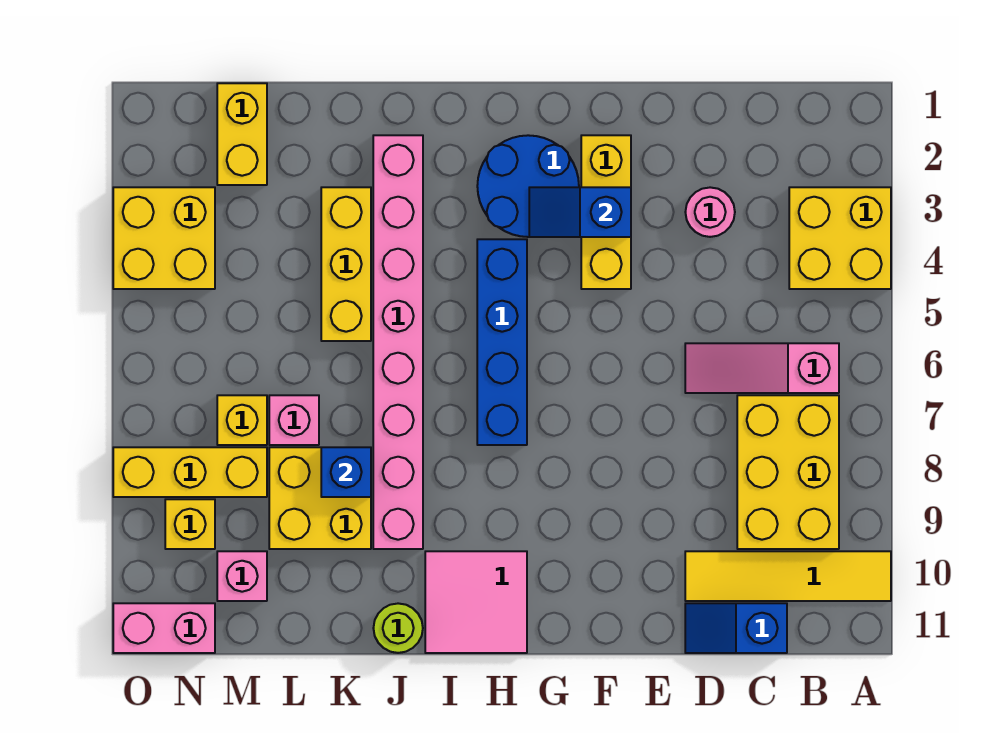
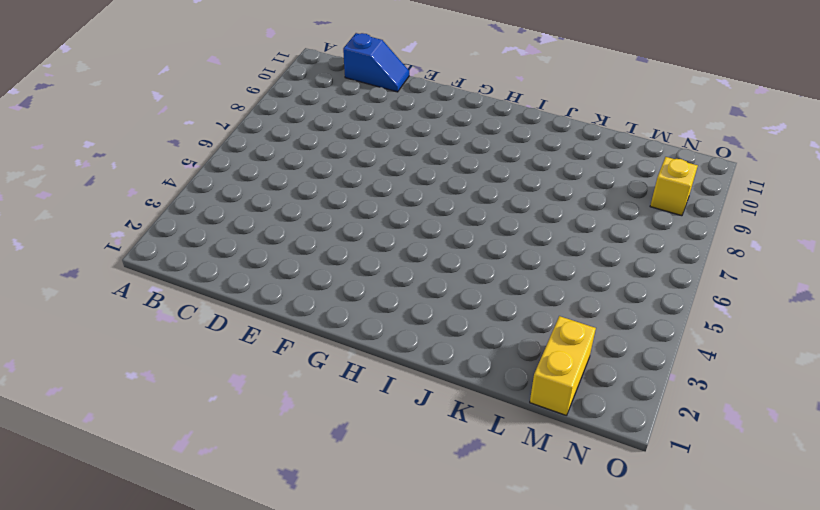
none -> yellow brick A3:B4 level 1
none -> yellow tile A10:D10 level 1
none -> pink slope B6:D6 level 1 top B

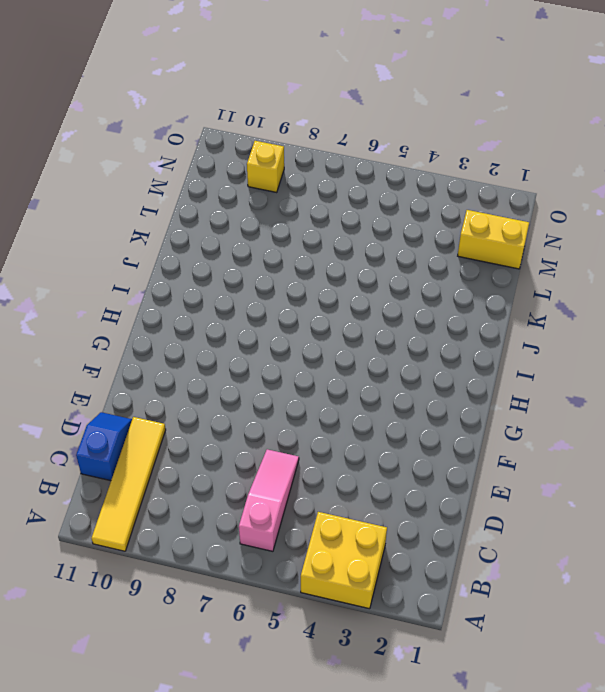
none -> yellow brick B7:C9 level 1
none -> pink round brick D3 level 1
none -> yellow brick F2:F4 level 1

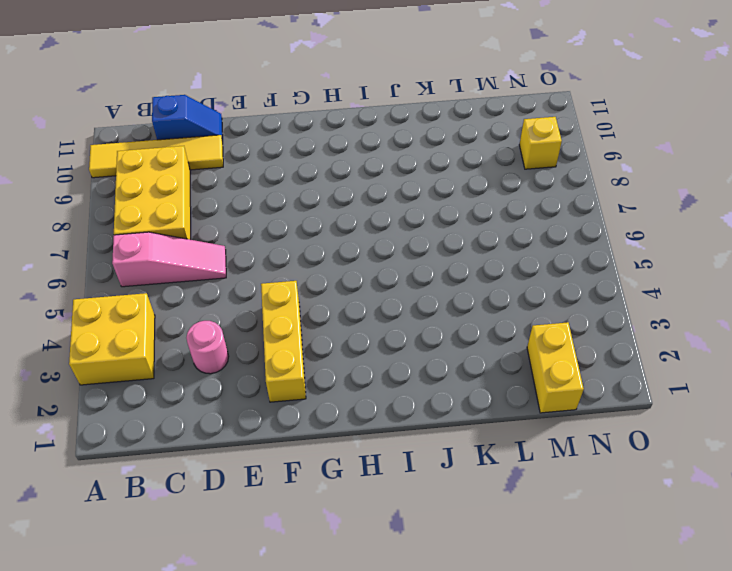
none -> blue round brick G2:H3 level 1
none -> blue brick H4:H7 level 1
none -> pink tile H10:I11 level 1

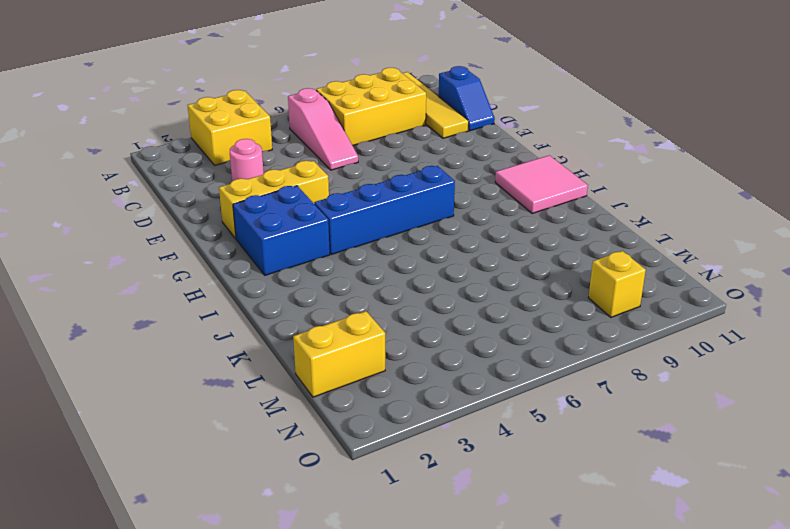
blue brick G2:H3 level 1 -> blue round brick G2:H3 level 1
none -> pink brick J2:J9 level 1
none -> lime round brick J11 level 1
none -> yellow brick K3:K5 level 1

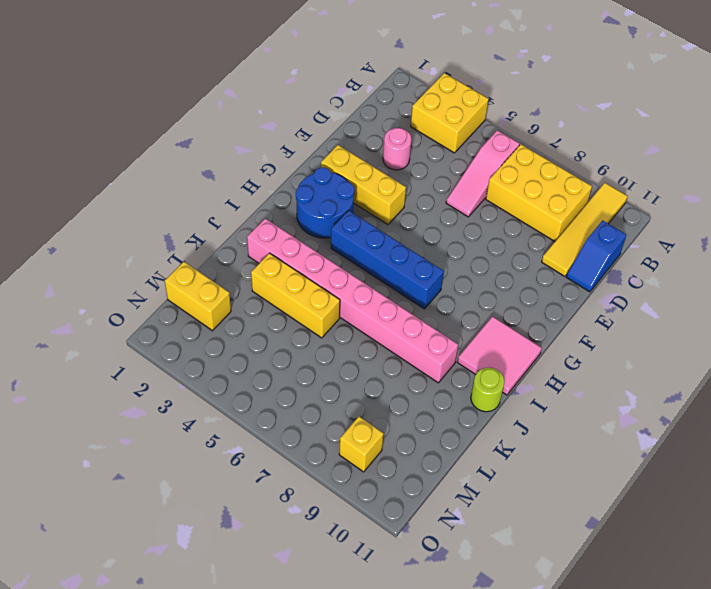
none -> yellow brick K8:L9 level 1
none -> pink brick L7 level 1
none -> yellow brick M7 level 1

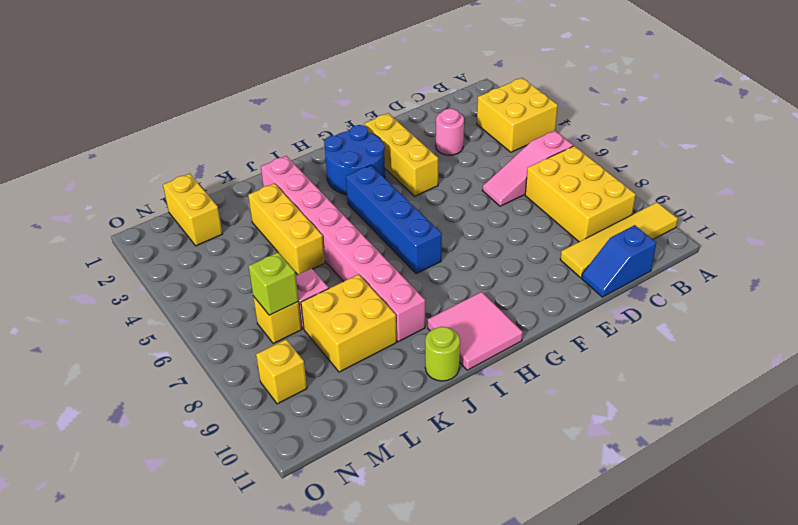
lime brick M7 level 2 -> none
none -> yellow brick M8:O8 level 1
none -> pink brick M10 level 1
none -> yellow brick N3:O4 level 1

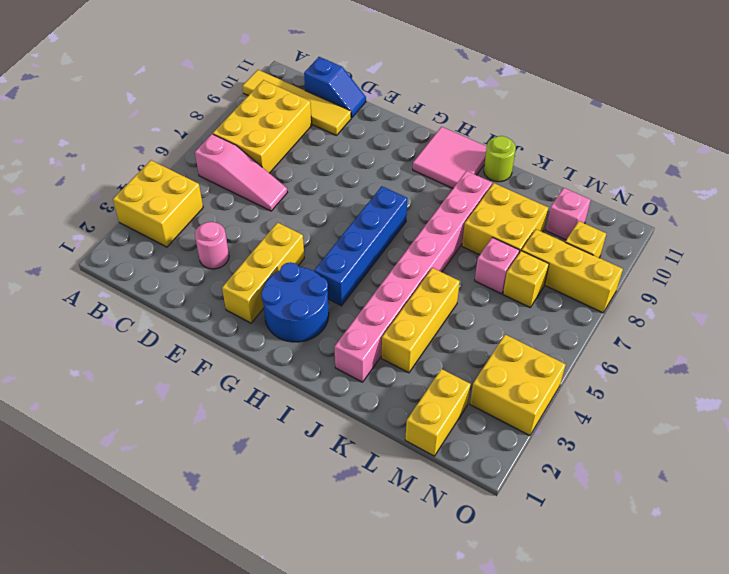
none -> pink brick N11:O11 level 1
none -> blue slope F3:G3 level 2 top F
none -> blue brick K8 level 2

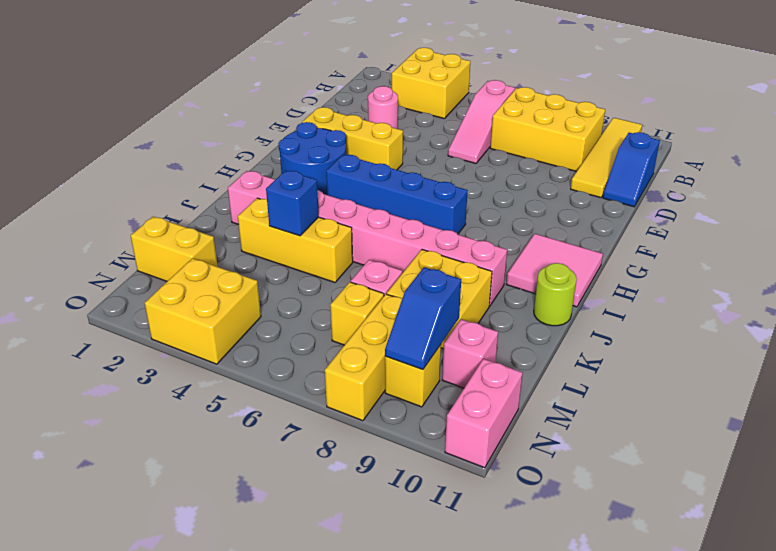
blue brick K4 level 2 -> blue brick K8 level 2
blue slope M9:N9 level 2 top M -> blue slope F3:G3 level 2 top F

